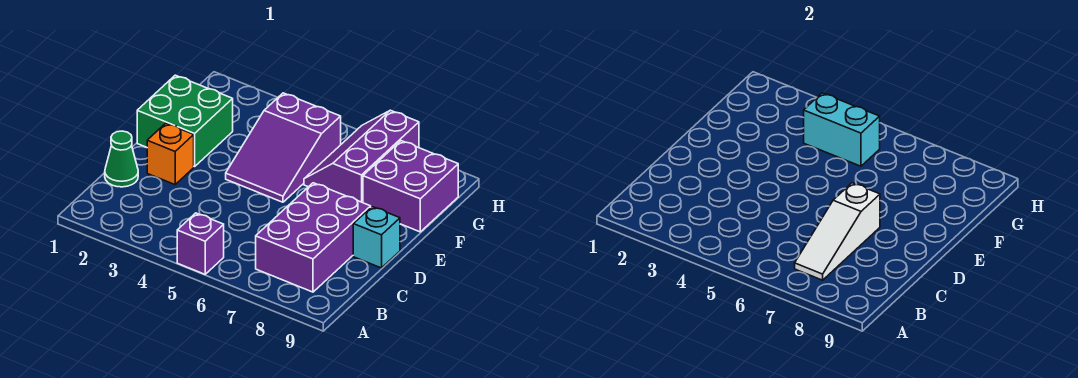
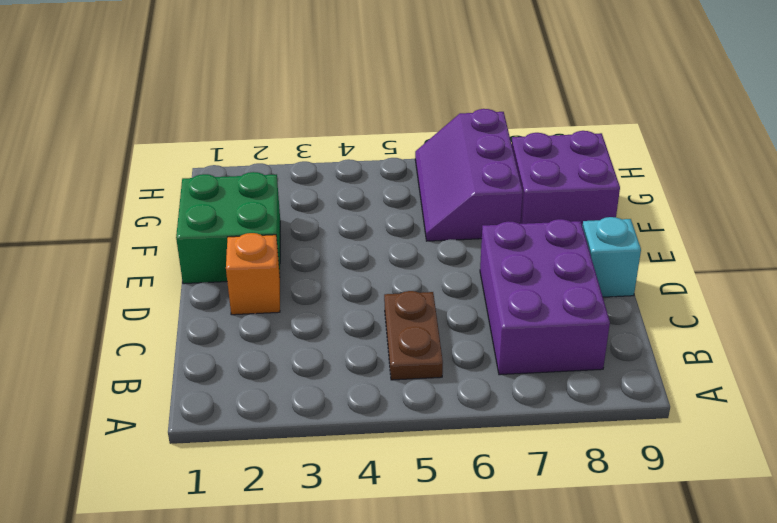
brown plate B5:C5 level 1 -> none
none -> purple brick A5 level 1
none -> green cone C1 level 1

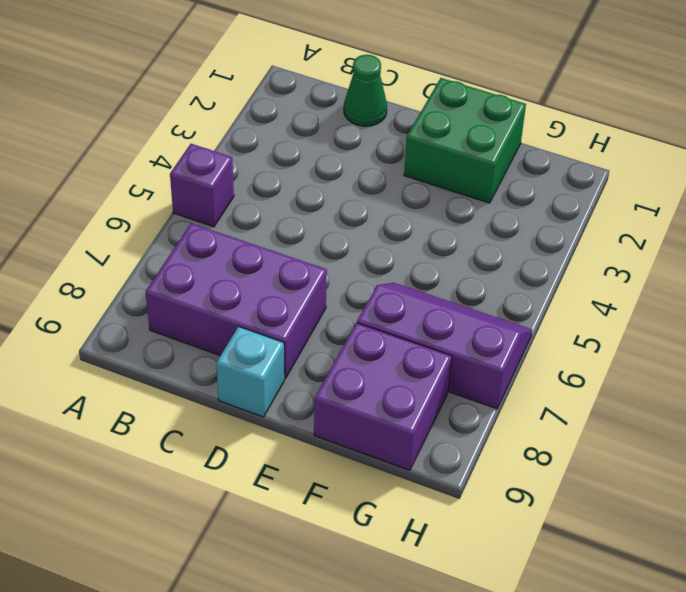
none -> orange brick D2 level 1
none -> purple slope E4:G5 level 1 top G

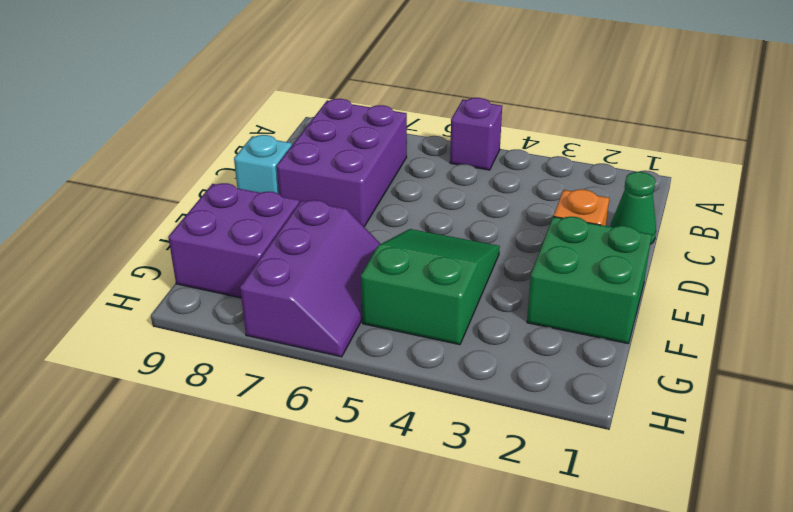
green slope E4:G5 level 1 top G -> purple slope E4:G5 level 1 top G
none -> white slope B7:D7 level 2 top D
none -> cyan brick G4:G5 level 2

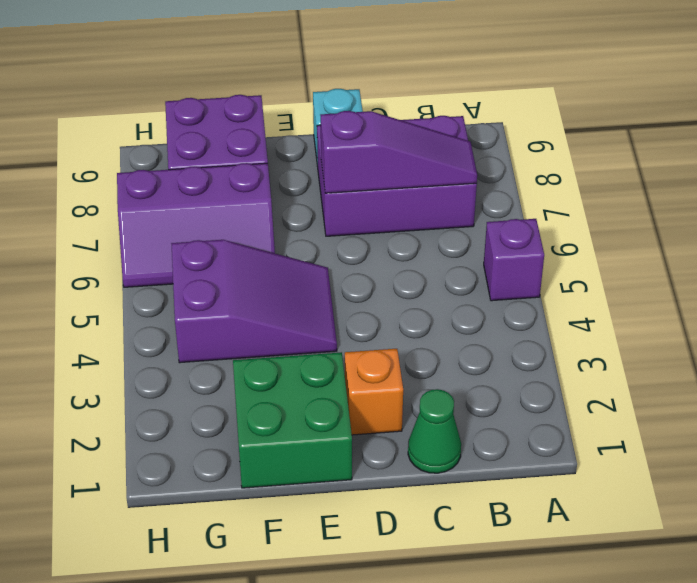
purple slope B7:D7 level 2 top D -> white slope B7:D7 level 2 top D
none -> cyan brick G4:G5 level 2

